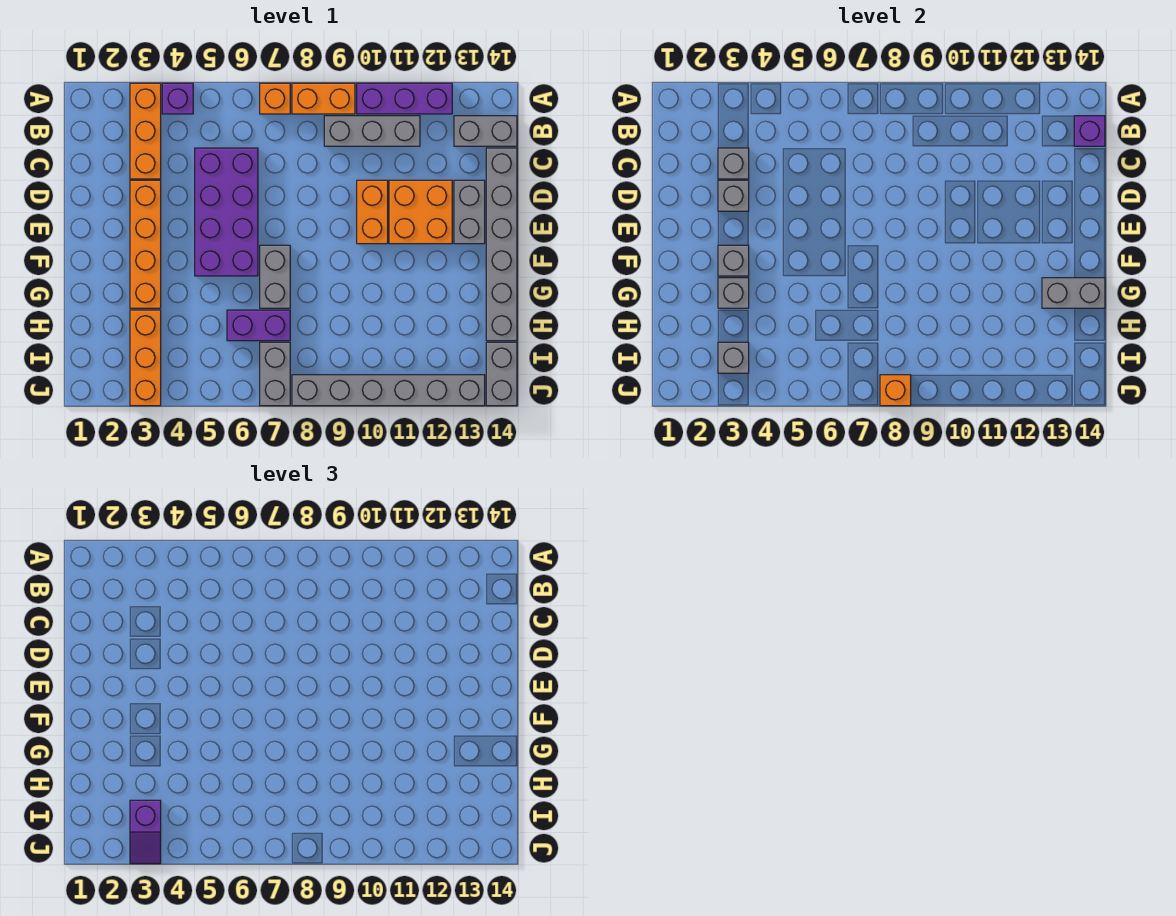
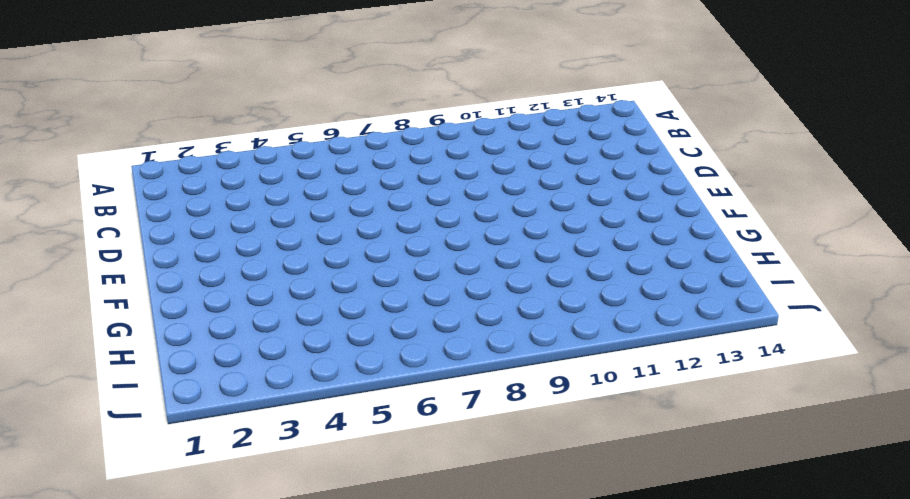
none -> orange brick A3:C3 level 1
none -> purple brick A4 level 1
none -> orange brick A7 level 1

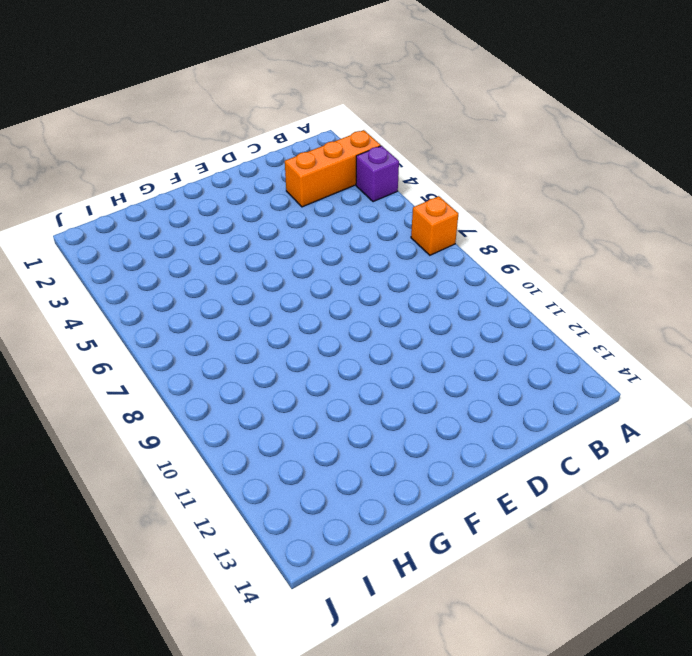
none -> orange brick A8:A9 level 1
none -> purple brick A10:A12 level 1
none -> grey brick B9:B11 level 1

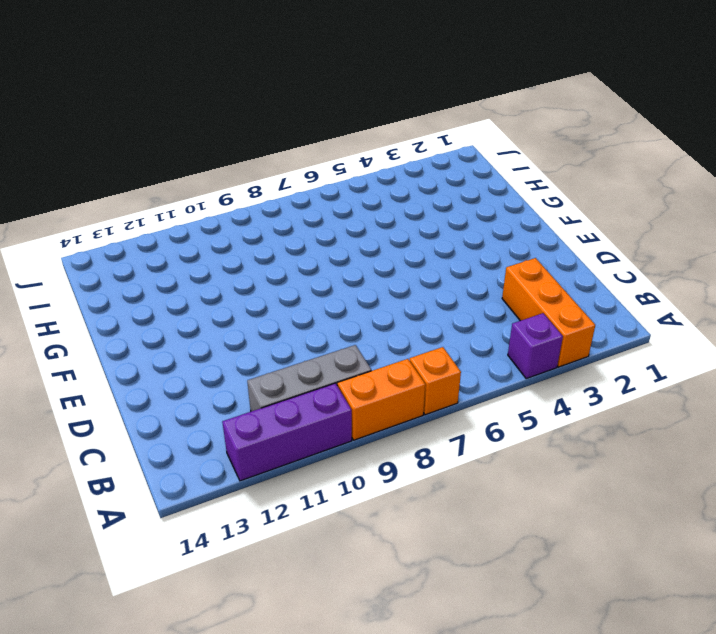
none -> grey brick B13:B14 level 1
none -> purple brick C5:F6 level 1
none -> grey brick C14:H14 level 1

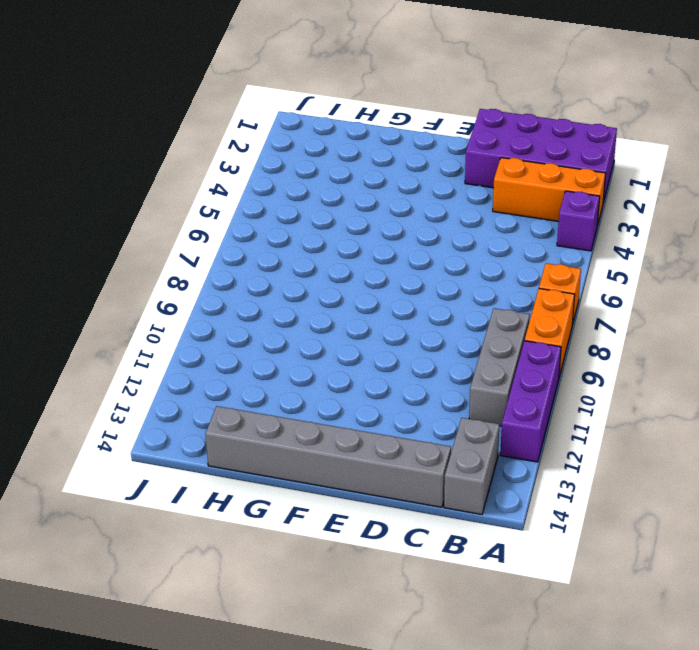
purple brick A1:D2 level 1 -> purple brick C5:F6 level 1
none -> orange brick D3:G3 level 1
none -> orange brick D10:E10 level 1
none -> orange brick D11:E12 level 1

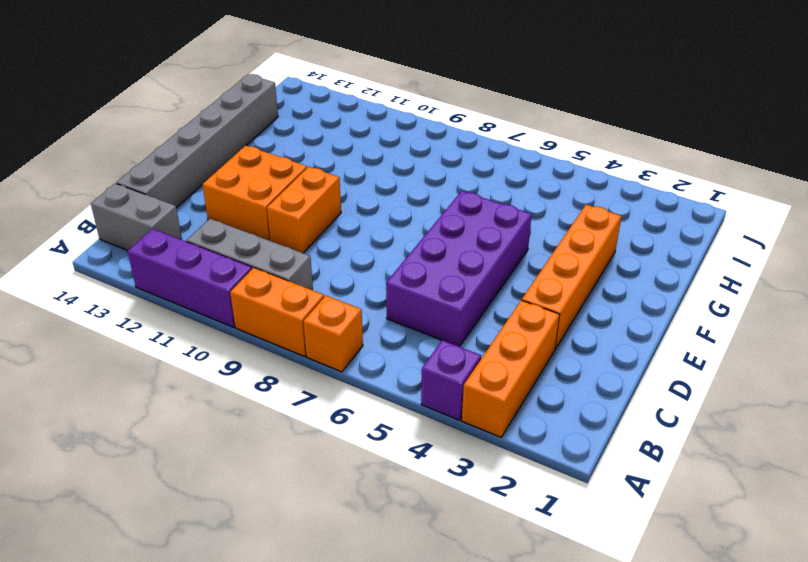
none -> grey brick D13:E13 level 1
none -> grey brick F7:G7 level 1
none -> orange brick H3:J3 level 1

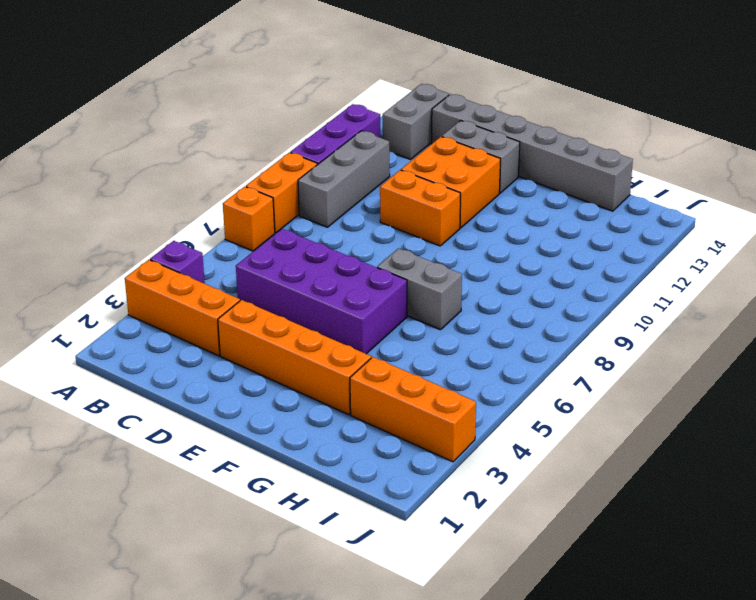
none -> purple brick H6:H7 level 1
none -> grey brick I7:J7 level 1
none -> grey brick I14:J14 level 1

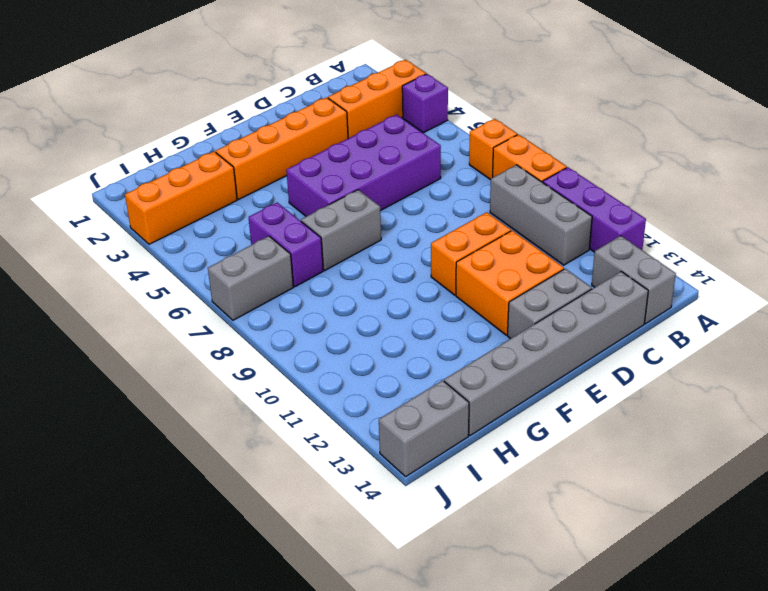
none -> grey brick J8:J13 level 1
none -> purple brick B14 level 2
none -> grey brick C3 level 2

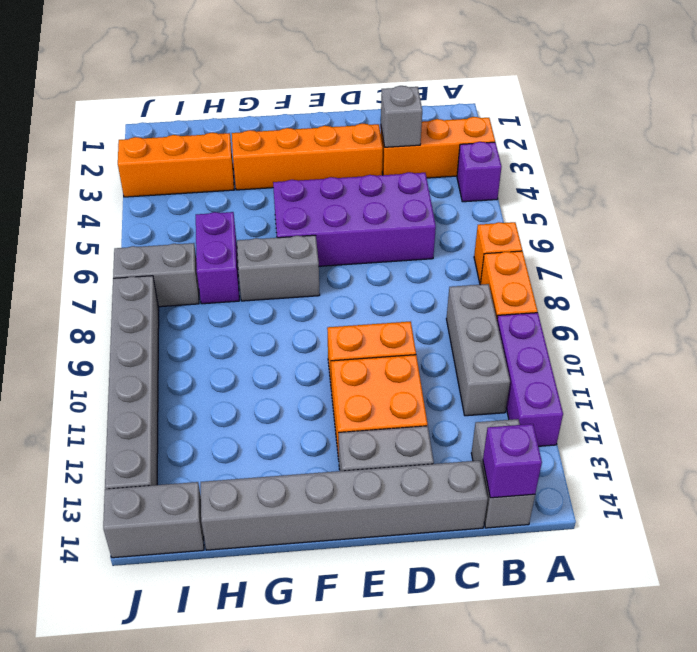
none -> grey brick D3 level 2
none -> grey brick F3 level 2
none -> grey brick G3 level 2

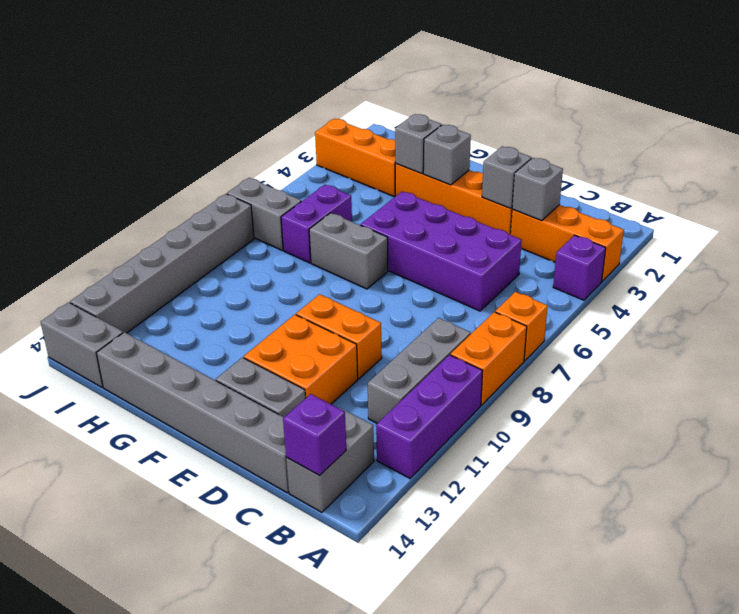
none -> grey brick G13:G14 level 2
none -> grey brick I3 level 2
none -> orange brick J8 level 2

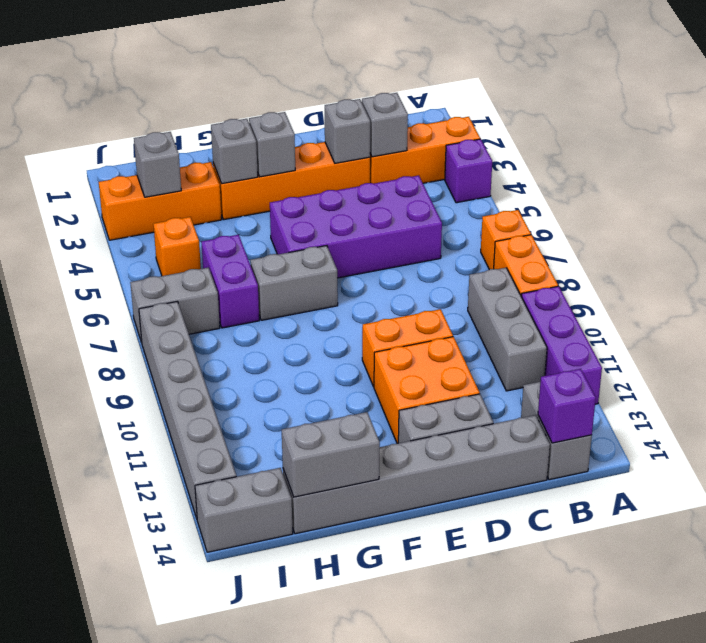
grey brick G14:H14 level 2 -> grey brick G13:G14 level 2
orange brick I5 level 1 -> orange brick J8 level 2
none -> purple slope I3:J3 level 3 top I

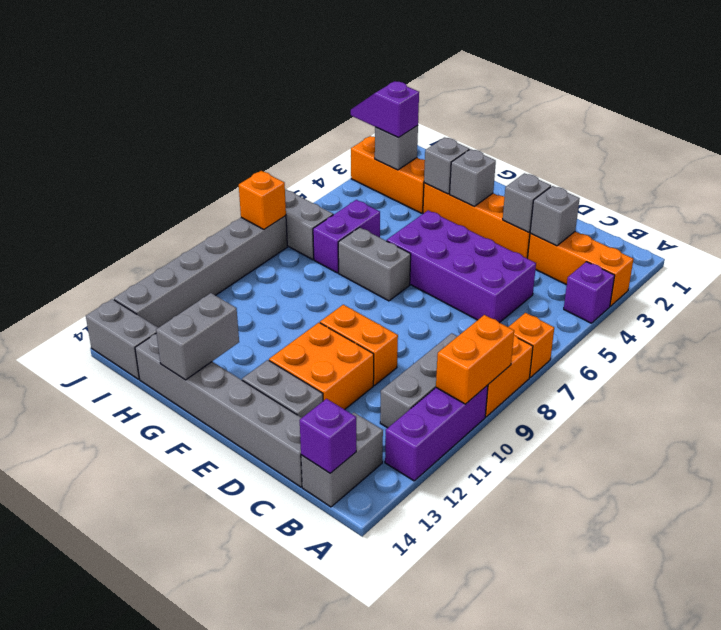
orange brick A9:A10 level 2 -> none

